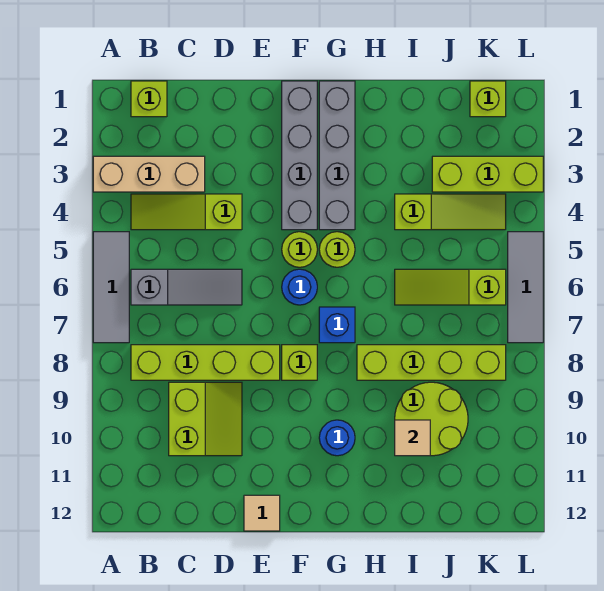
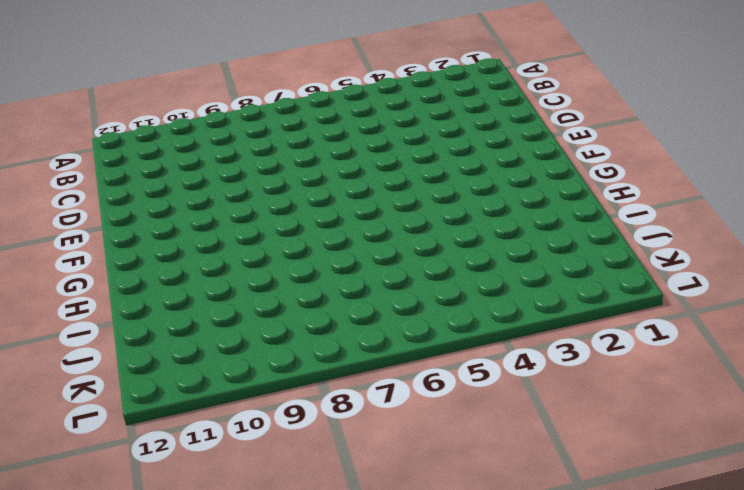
none -> tan brick A3:C3 level 1
none -> grey tile A5:A7 level 1
none -> lime brick B1 level 1

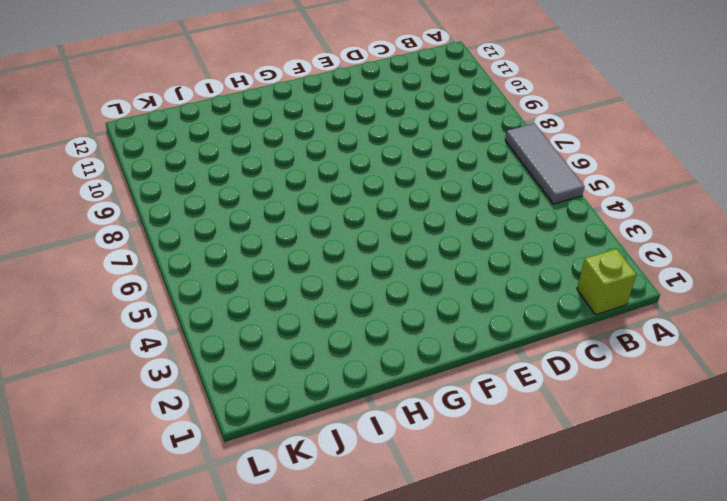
none -> tan brick A3:C3 level 1
none -> lime slope B4:D4 level 1 top D
none -> grey slope B6:D6 level 1 top B

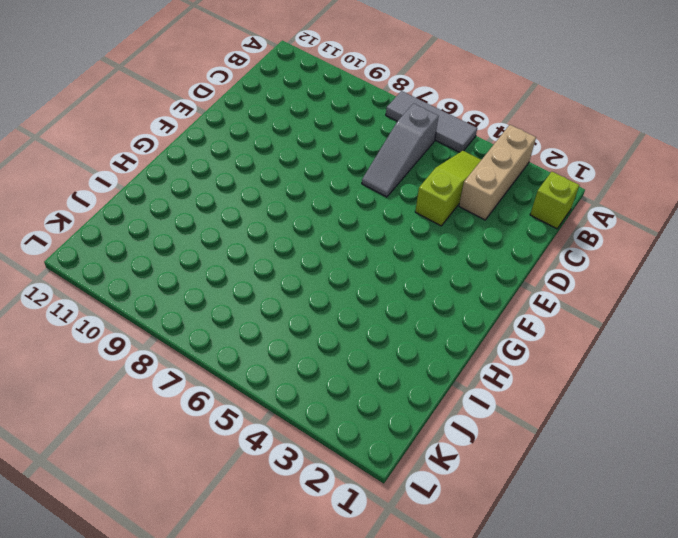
none -> lime brick B8:E8 level 1
none -> lime slope C9:D10 level 1 top C
none -> tan tile E12 level 1

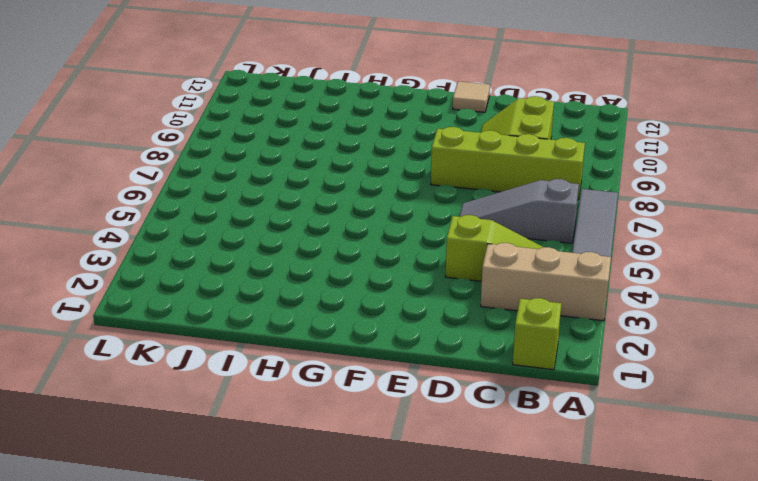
none -> grey brick F1:F4 level 1
none -> lime round brick F5 level 1
none -> blue round brick F6 level 1

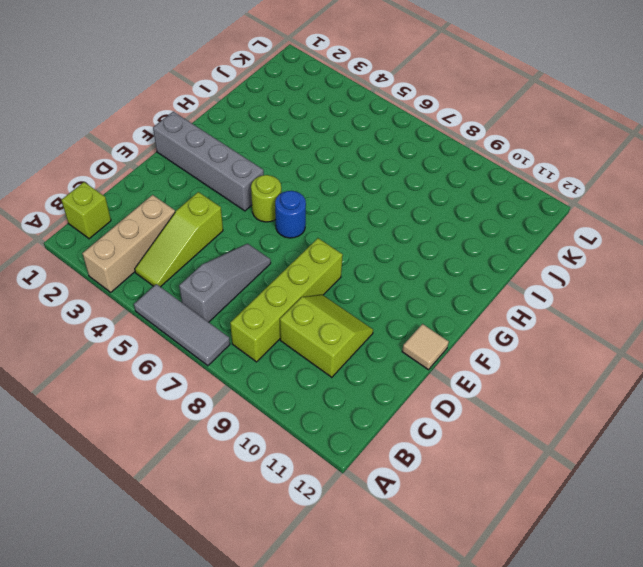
none -> lime brick F8 level 1
none -> grey brick G1:G4 level 1
none -> lime round brick G5 level 1

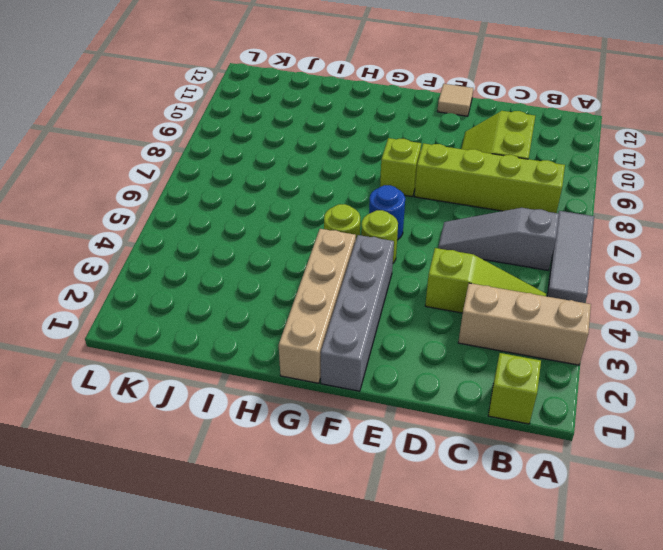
tan brick G1:G4 level 1 -> grey brick G1:G4 level 1
none -> blue brick G7 level 1
none -> blue round brick G10 level 1
none -> lime brick H8:K8 level 1

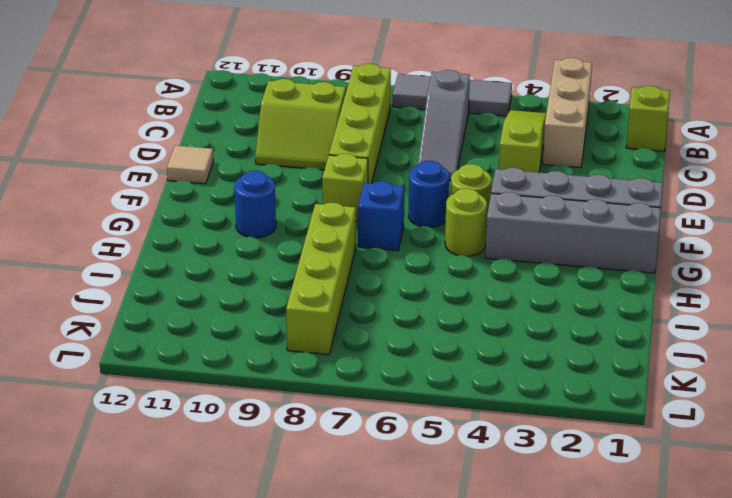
none -> lime slope I4:K4 level 1 top I
none -> lime slope I6:K6 level 1 top K
none -> lime round brick I9:J10 level 1

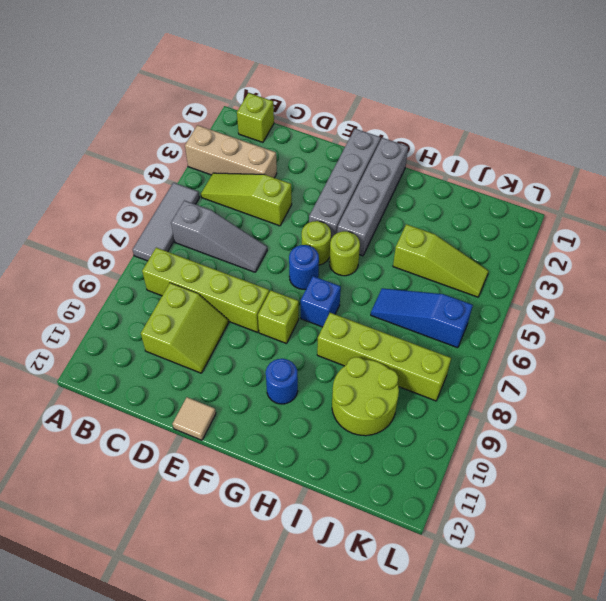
blue slope I6:K6 level 1 top K -> lime slope I6:K6 level 1 top K
none -> lime brick J3:L3 level 1
none -> lime brick K1 level 1
none -> grey tile L5:L7 level 1

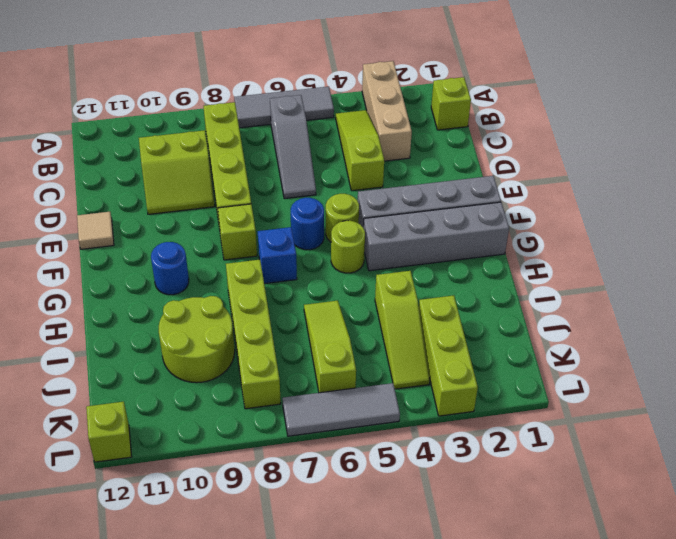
lime brick L12 level 1 -> lime brick K1 level 1
none -> tan tile I10 level 2

